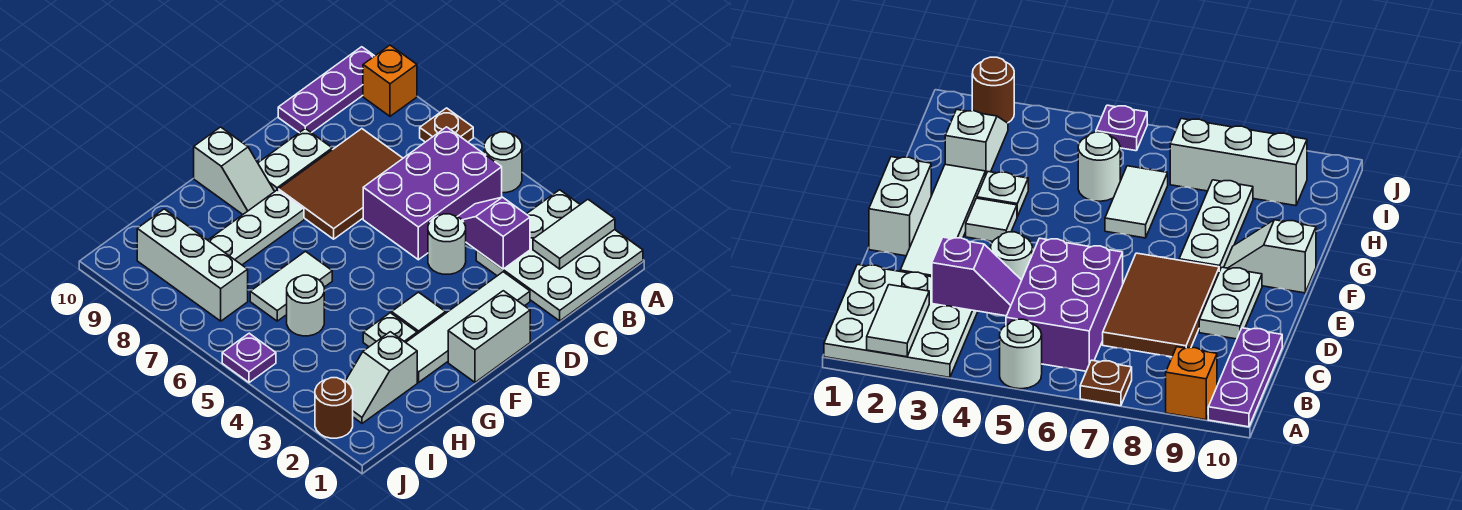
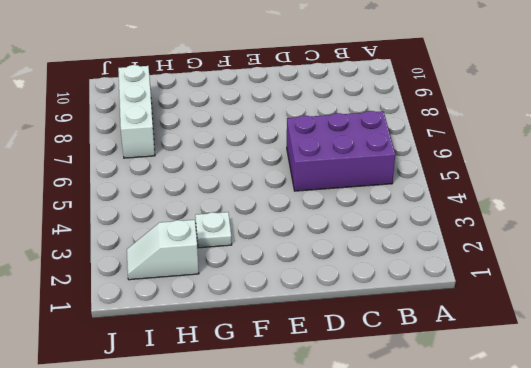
none -> white plate A1:C3 level 1
none -> white round brick A5 level 1
none -> brown plate A7 level 1

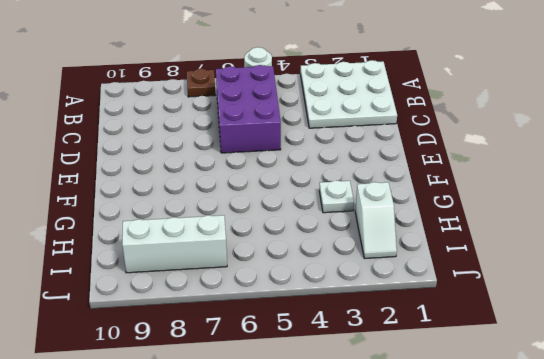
none -> orange brick A9 level 1
none -> purple plate A10:C10 level 1
none -> brown tile C7:E8 level 1

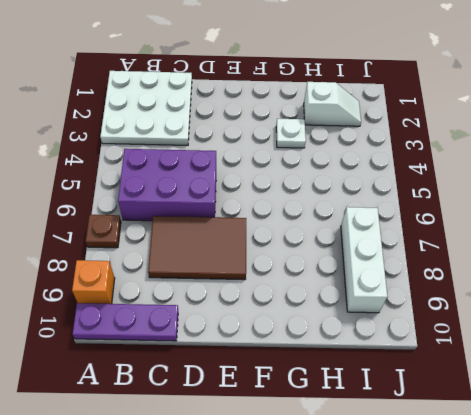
none -> white round brick A5 level 1
none -> white tile D2:G2 level 1
none -> white round brick D4 level 1

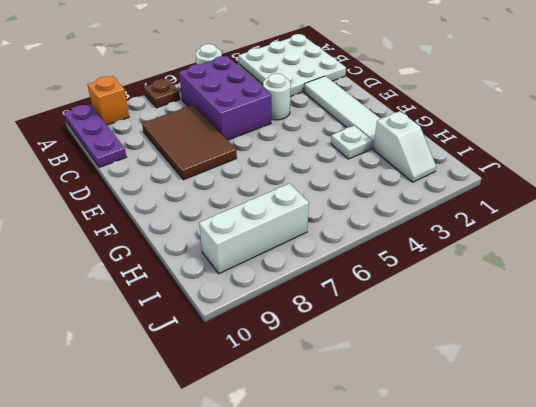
none -> white plate D9:E9 level 1
none -> white brick E1:F1 level 1
none -> white tile F3 level 1

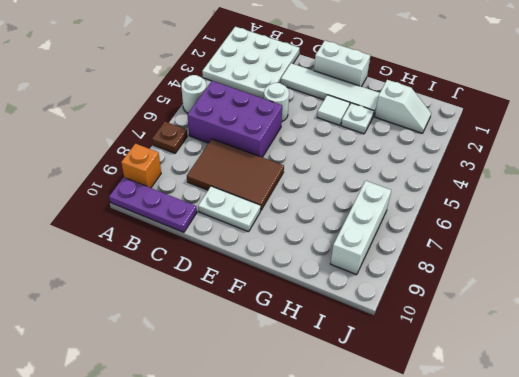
none -> white plate F8:H8 level 1
none -> white slope F9:F10 level 1 top 10
none -> white tile G6:H6 level 1

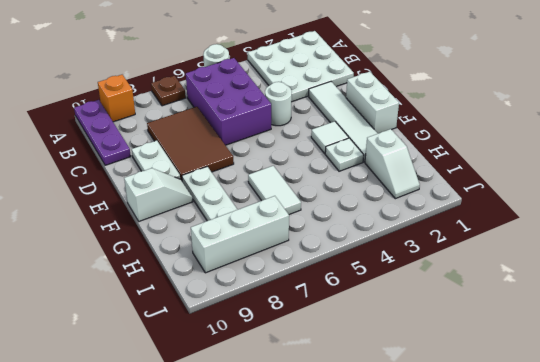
none -> white round brick H5 level 1
none -> brown round brick J2 level 1
none -> purple plate J5 level 1

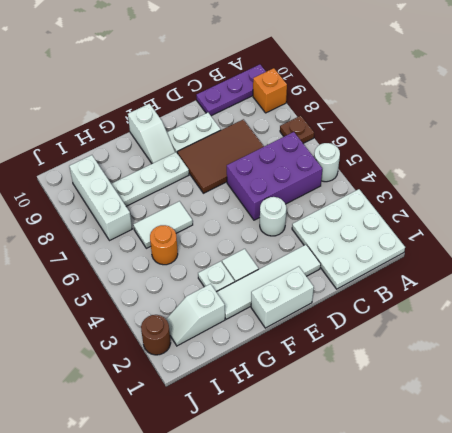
orange round brick H5 level 1 -> white round brick H5 level 1
none -> purple plate J5 level 1
none -> white tile A2:B2 level 2
none -> purple slope C3:C4 level 2 top 3

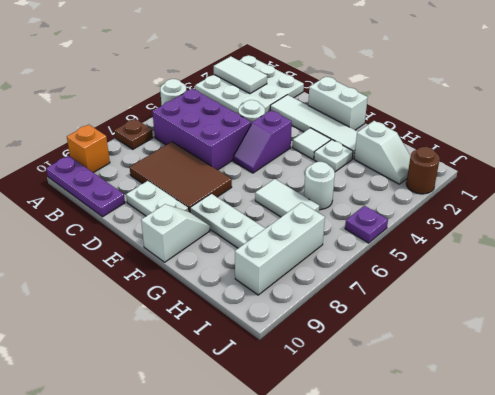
purple slope E4:E5 level 1 top 4 -> purple slope C3:C4 level 2 top 3

